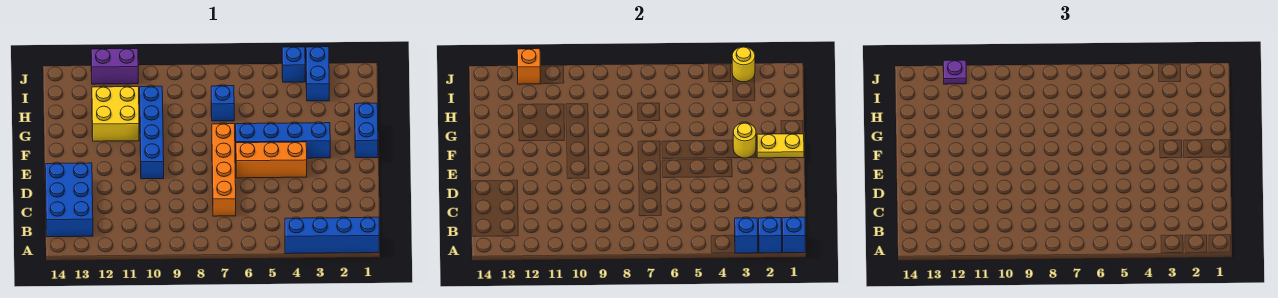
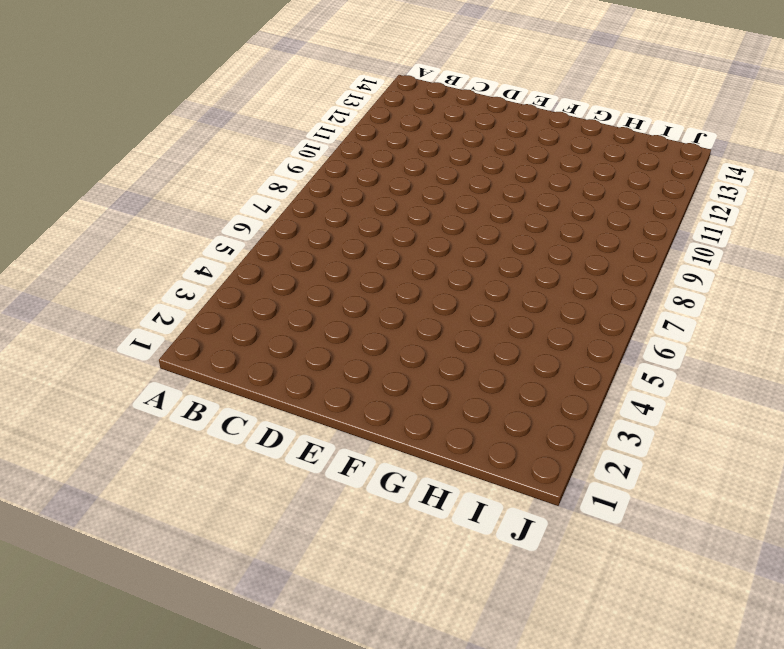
none -> blue brick A1:A4 level 1
none -> blue brick B13:D14 level 1
none -> orange brick C7:F7 level 1

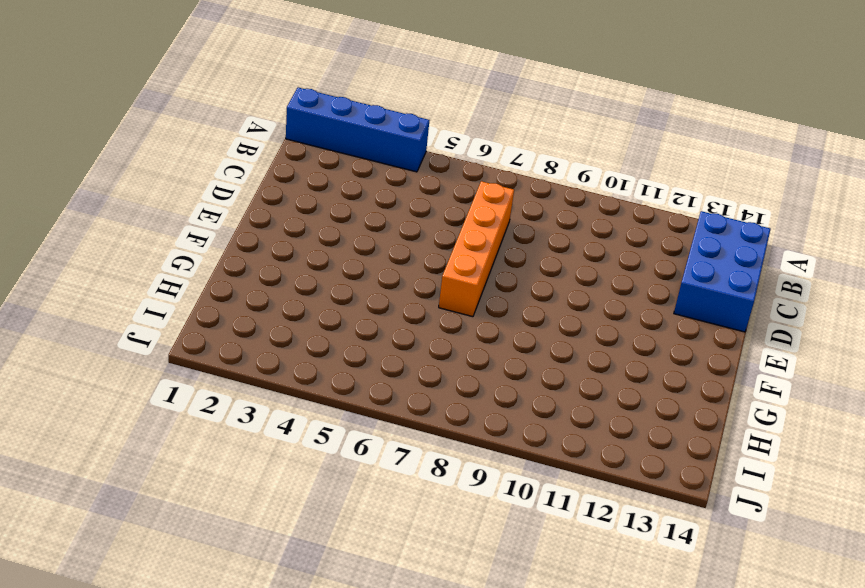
none -> orange brick E4:E6 level 1
none -> blue brick E10:H10 level 1
none -> blue brick F1:G1 level 1

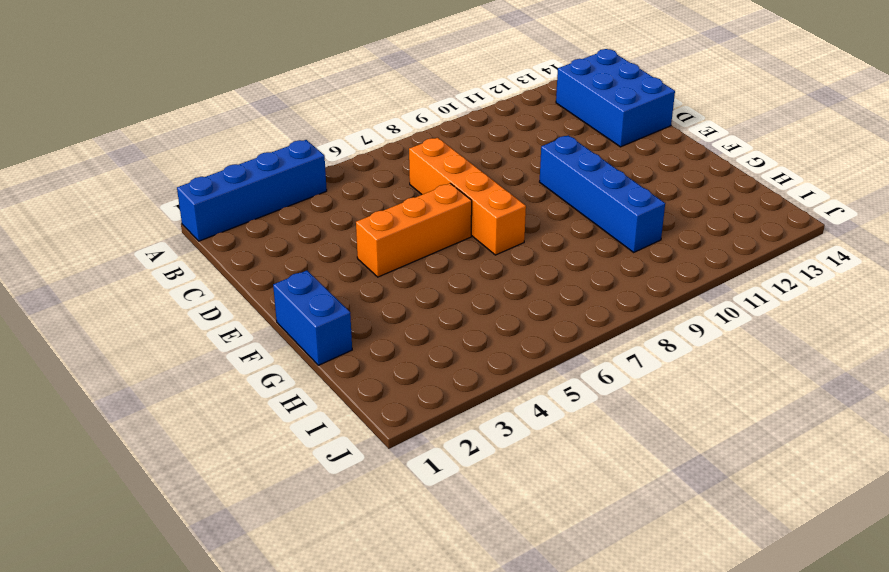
none -> blue brick F3:F6 level 1
none -> yellow brick G11:H12 level 1
none -> blue brick H7 level 1

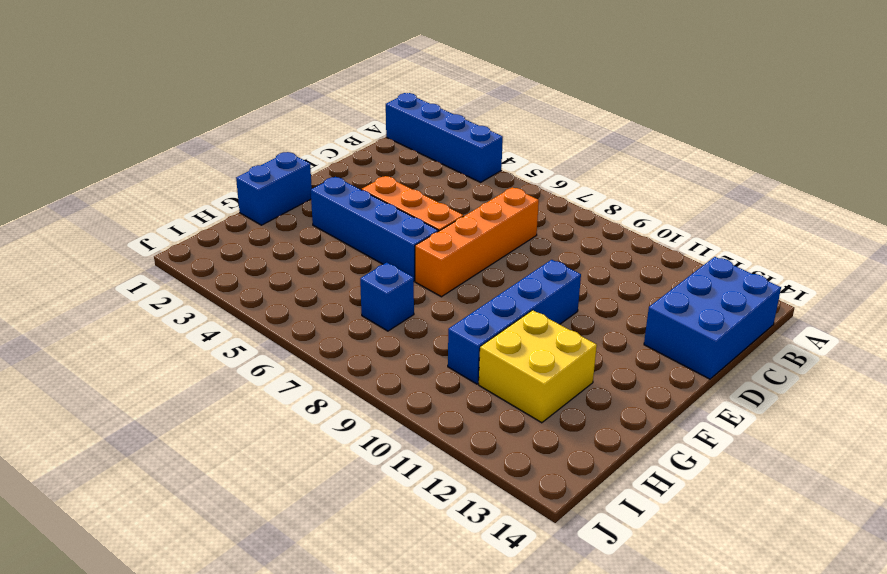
none -> blue brick I3:J3 level 1
none -> blue brick J4 level 1
none -> purple brick J11:J12 level 1

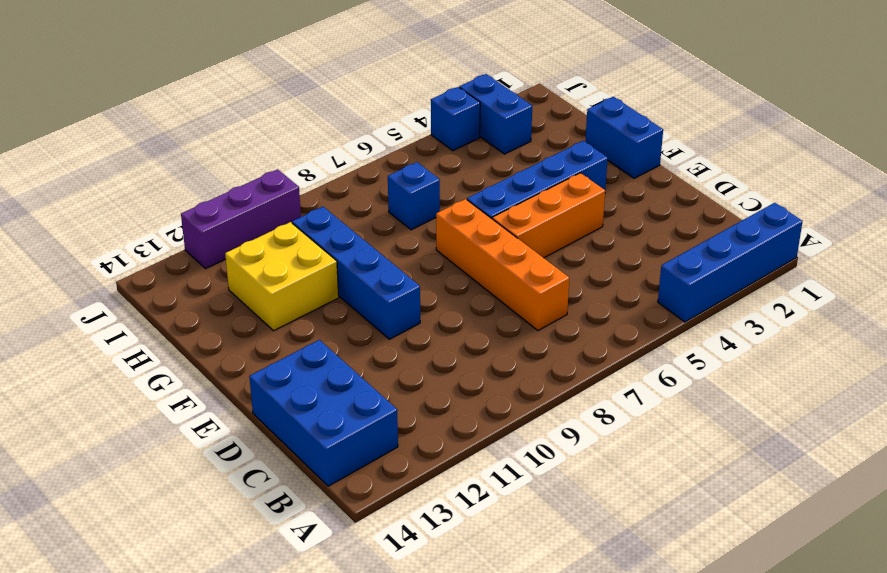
purple brick J10:J12 level 1 -> purple brick J11:J12 level 1
none -> blue brick A1 level 2
none -> blue brick A2 level 2
none -> blue brick A3 level 2

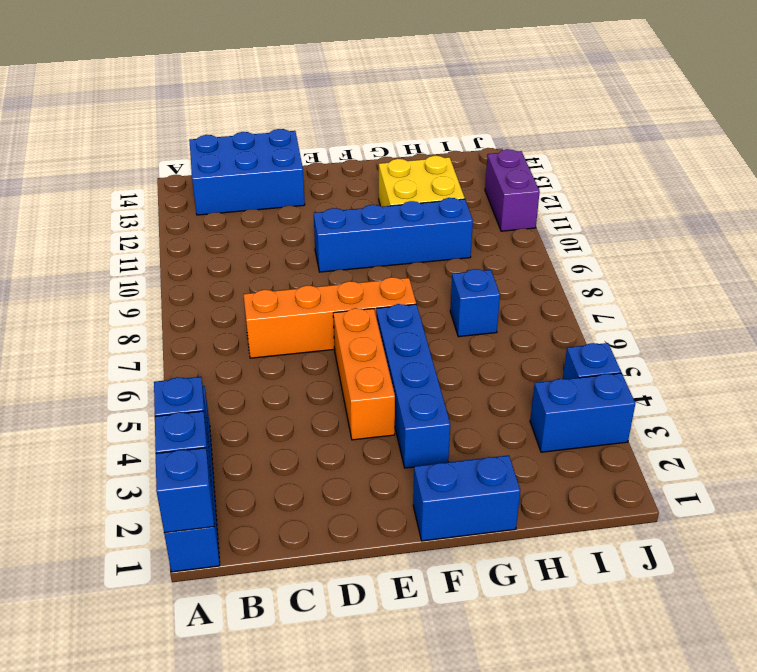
none -> yellow plate F1:F2 level 2
none -> yellow round brick F3 level 2
none -> yellow round brick J3 level 2

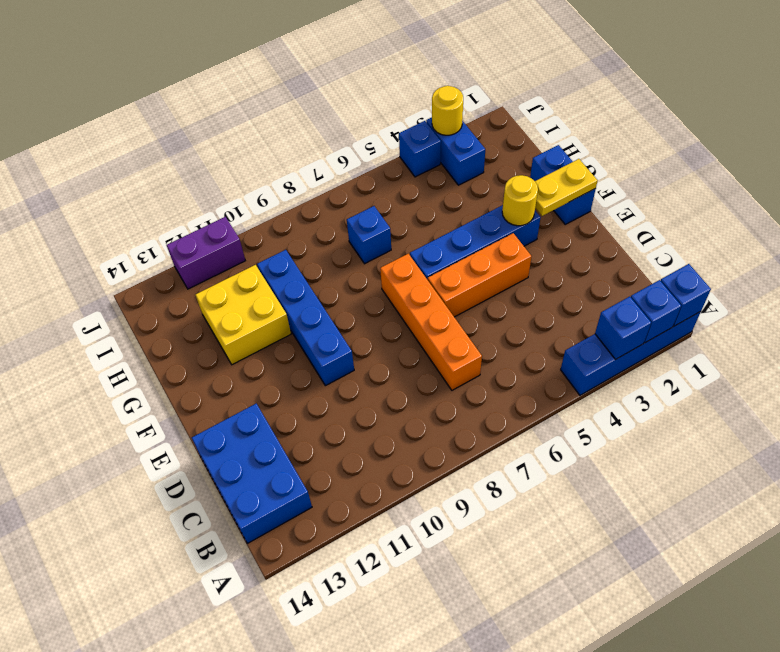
none -> orange brick J12 level 2
none -> purple plate J12 level 3

